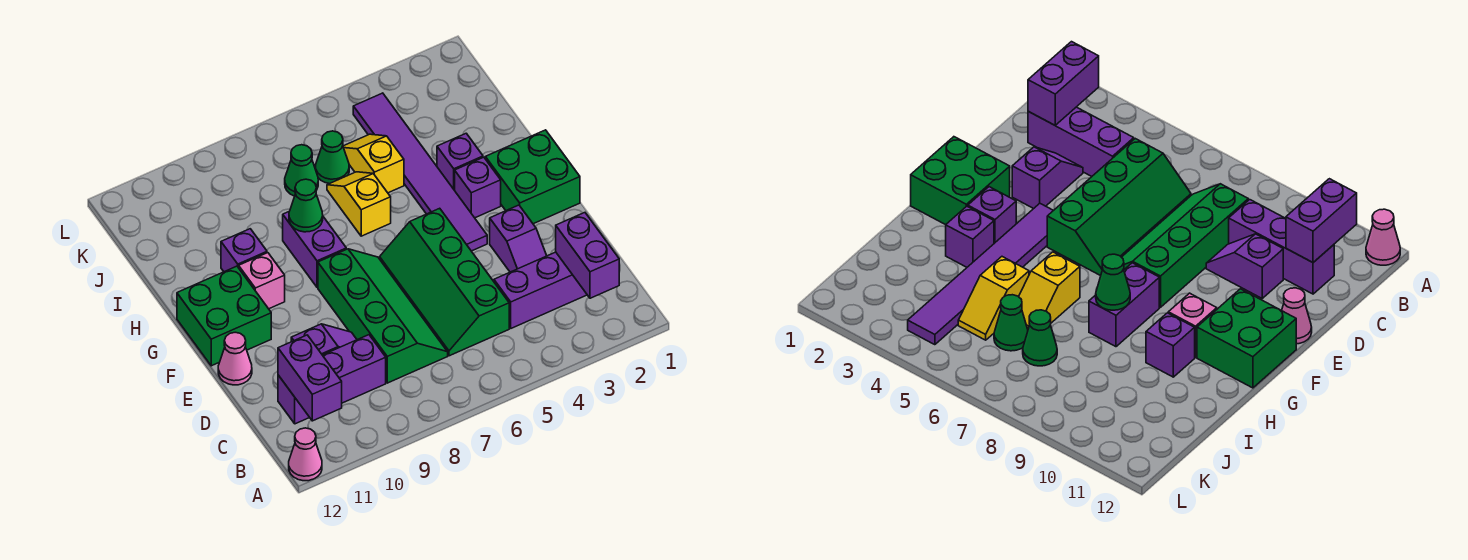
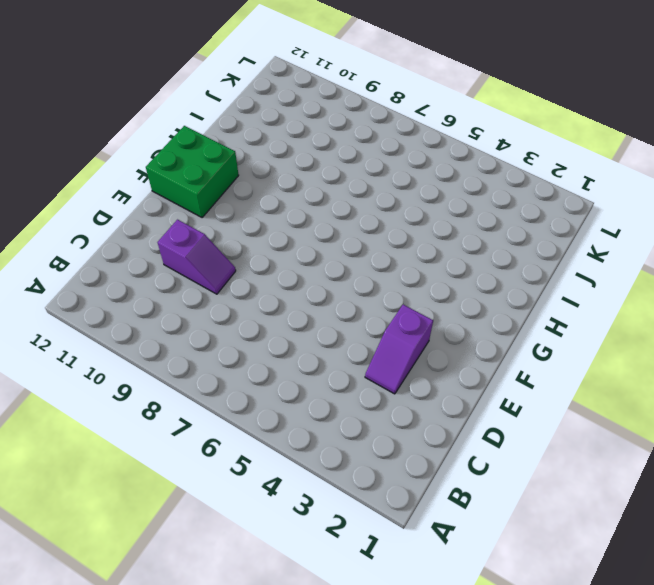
none -> pink cone A12 level 1
none -> purple brick C2:C4 level 1
none -> green slope C5:F6 level 1 top 5

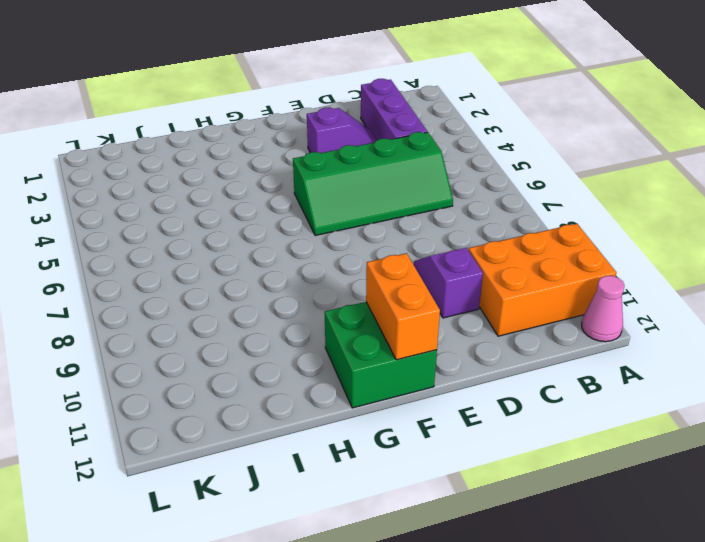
orange brick A10:C11 level 1 -> purple brick C9:C11 level 1
orange brick F11:F12 level 2 -> none
none -> green slope C7:F8 level 1 top 8
none -> pink cone E12 level 1
none -> green brick F1:G2 level 1

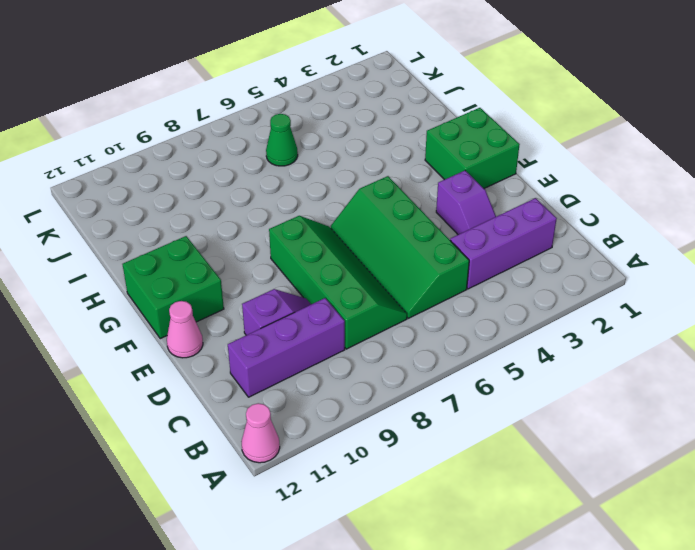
none -> purple tile F4:K4 level 1
none -> purple brick G3 level 1
none -> purple brick G8:H8 level 1

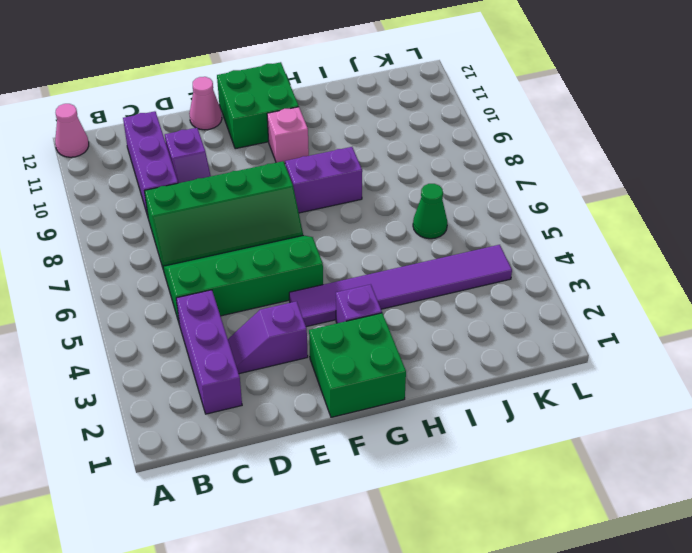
none -> purple brick H3 level 1
none -> yellow slope H6:I6 level 1 top H
none -> purple brick H10 level 1

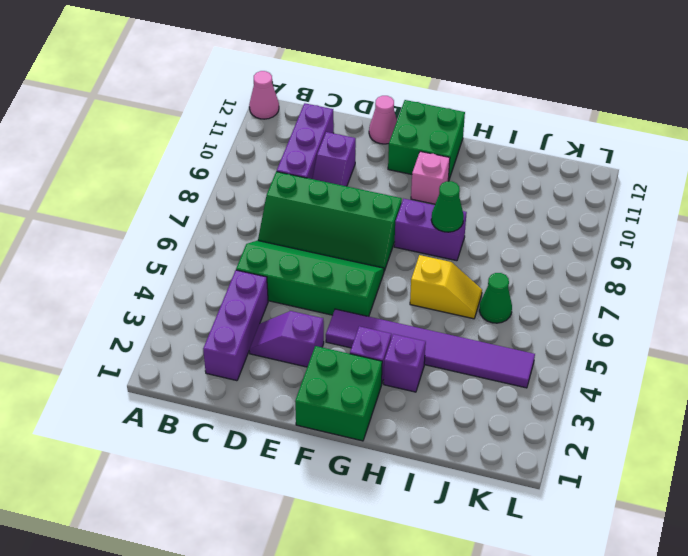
none -> purple brick H10 level 1
none -> yellow slope I5:J5 level 1 top I
none -> green cone J7 level 1

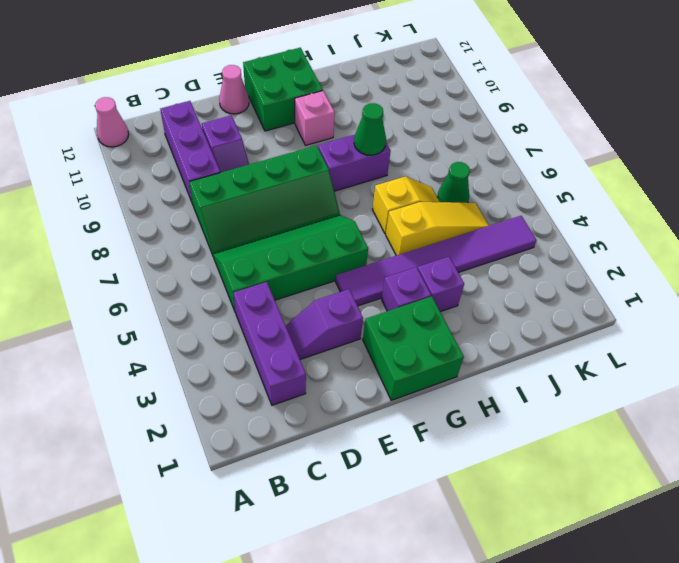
yellow slope H5:J5 level 1 top H -> yellow slope I5:J5 level 1 top I
none -> purple brick H10 level 1
none -> green cone J7 level 1
none -> purple brick B2:C2 level 2

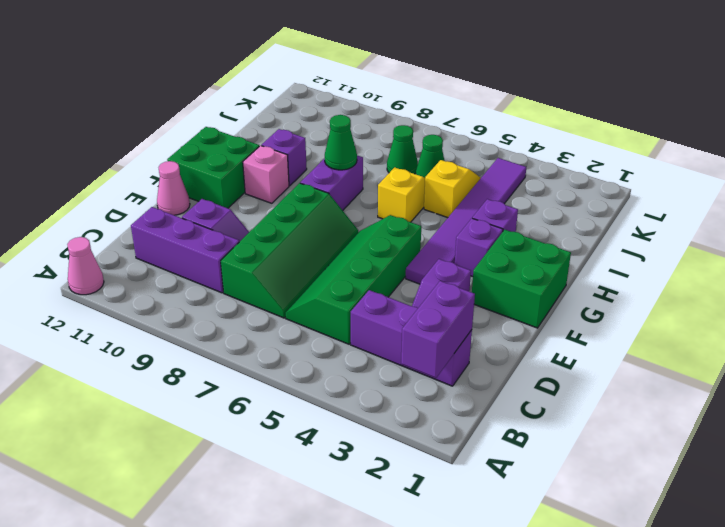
none -> purple brick B11:C11 level 2

